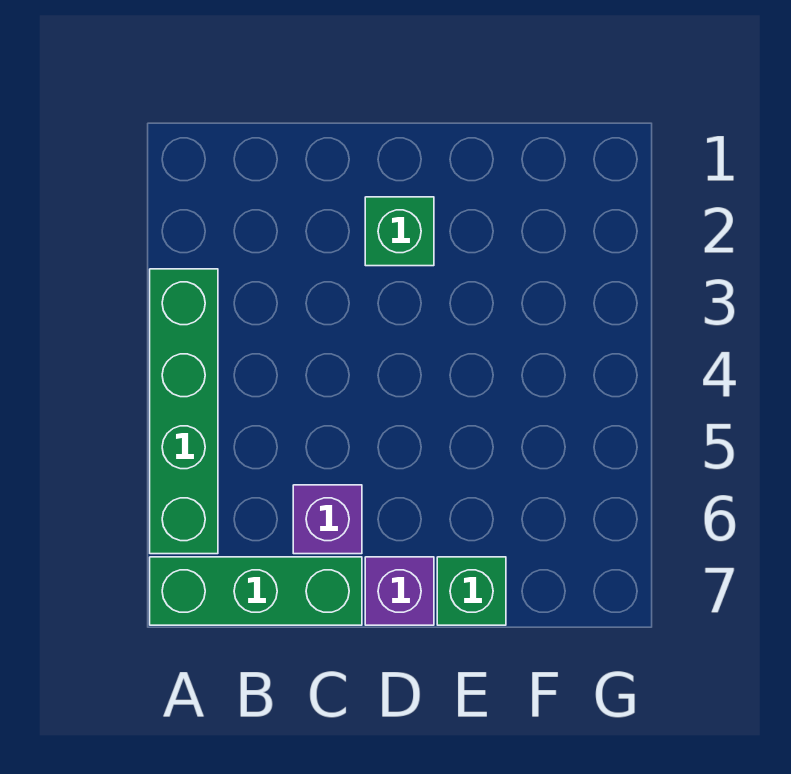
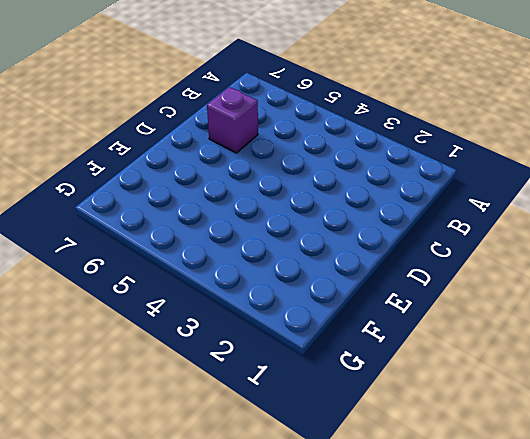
none -> green brick A3:A6 level 1
none -> green brick A7:C7 level 1

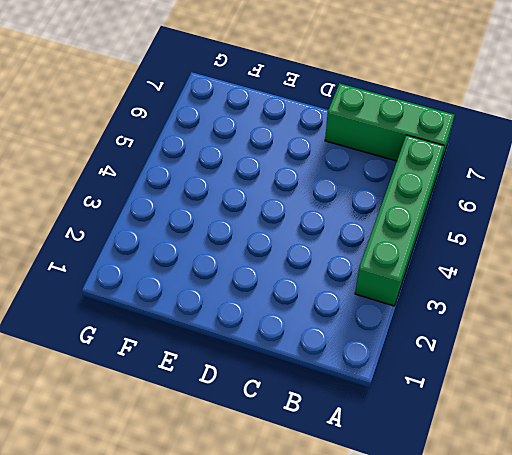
none -> purple brick C6 level 1
none -> green brick D2 level 1

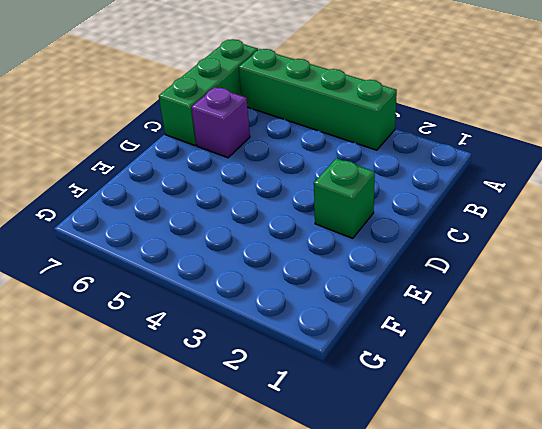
none -> purple brick D7 level 1
none -> green brick E7 level 1

